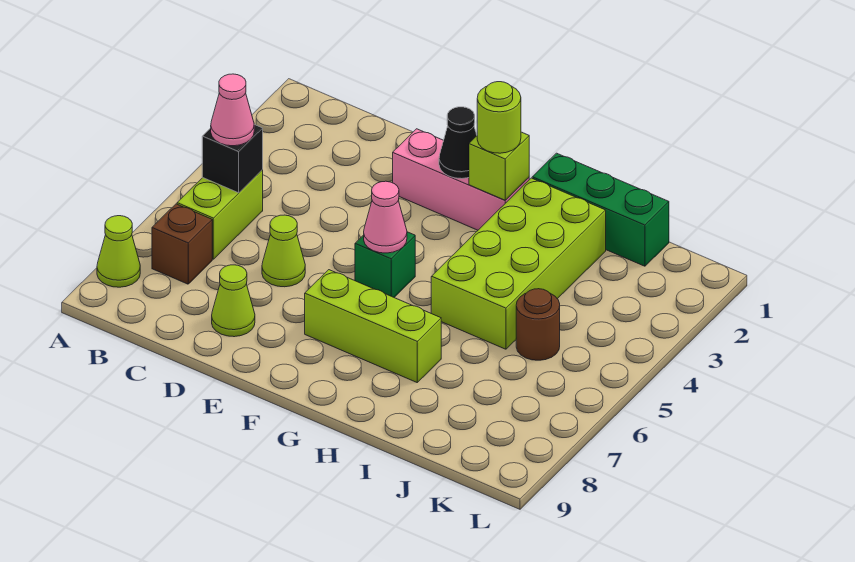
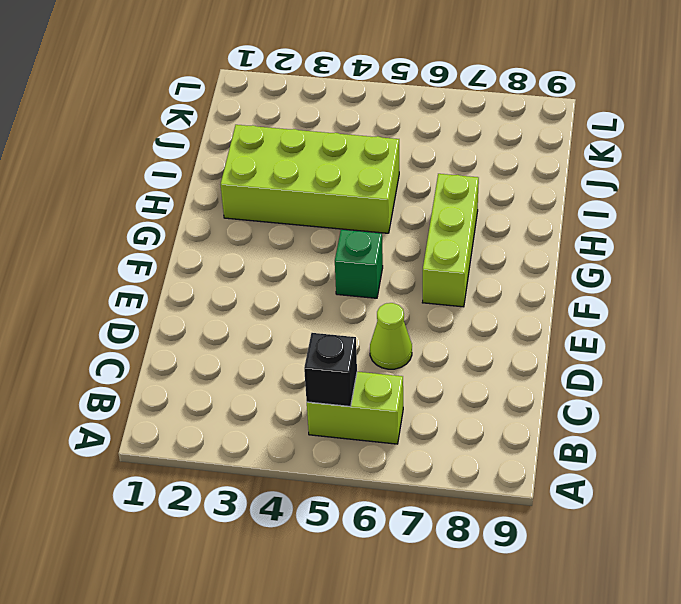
none -> lime cone A8 level 1
none -> brown brick B7 level 1
none -> lime cone D8 level 1

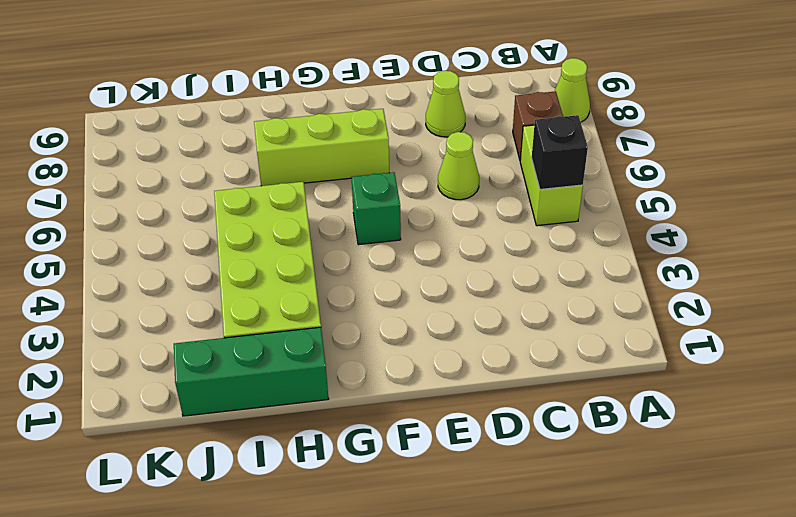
none -> pink brick E2:G2 level 1
none -> brown round brick J5 level 1
none -> black cone F2 level 2

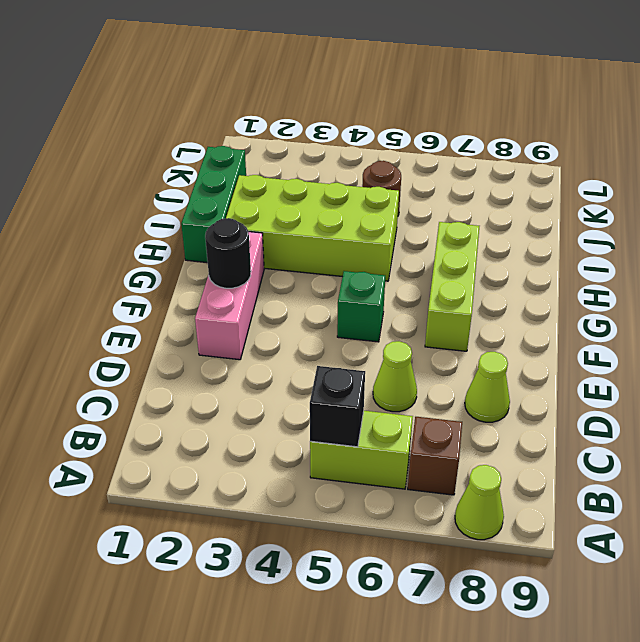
black round brick F2 level 2 -> black cone F2 level 2
none -> pink cone F5 level 2
none -> lime brick G2 level 2
none -> pink cone B5 level 3

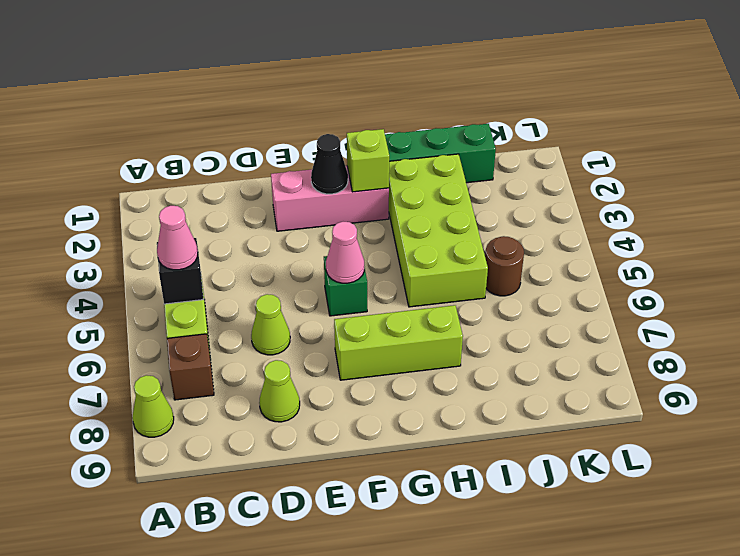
none -> lime round brick G2 level 3

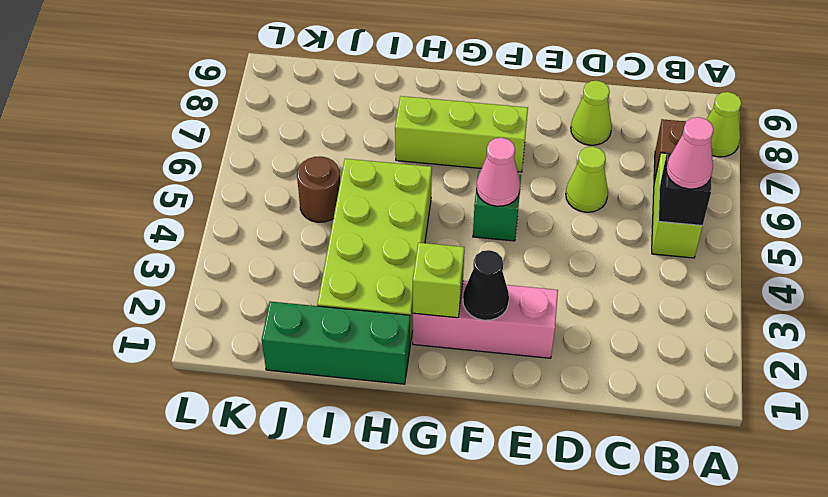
none -> lime round brick G2 level 3

